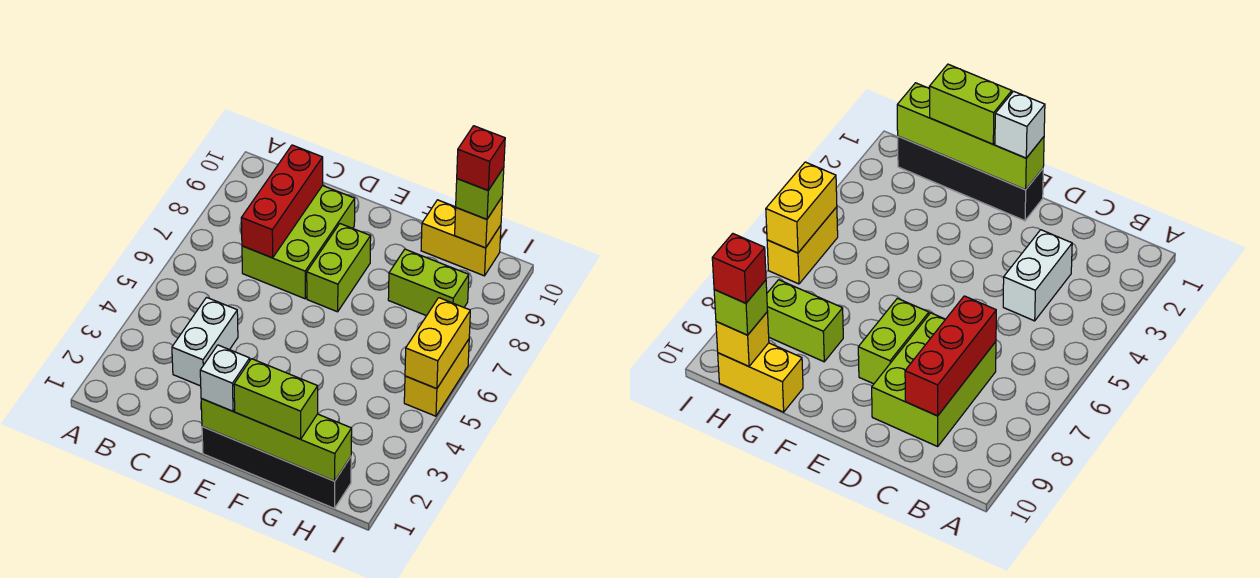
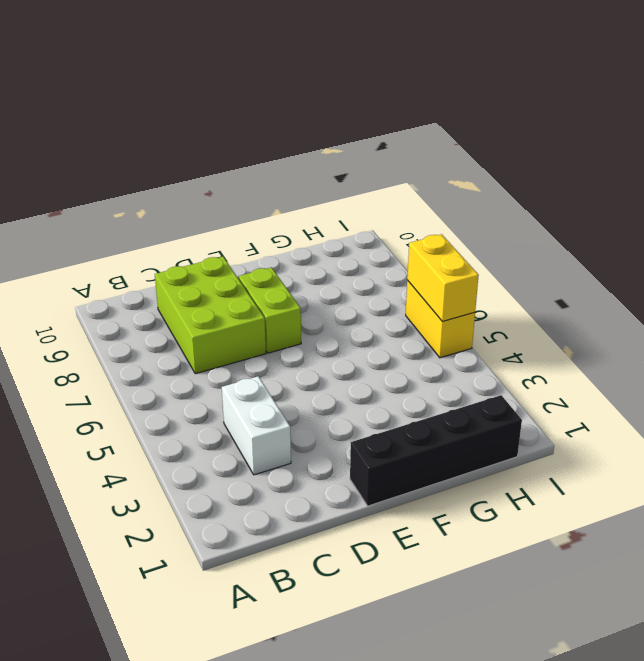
none -> lime brick G8:H8 level 1
none -> yellow brick G10:H10 level 1
none -> red brick C7:C9 level 2

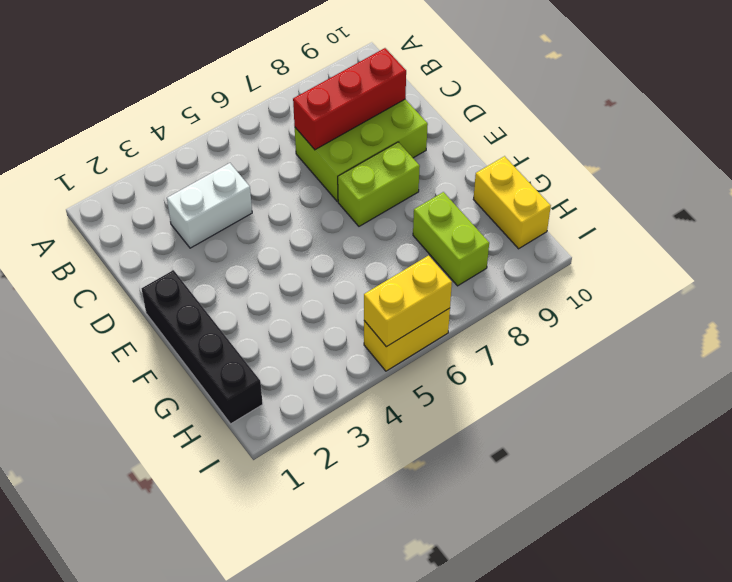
none -> lime brick E1:H1 level 2
none -> yellow brick H10 level 2
none -> white brick E1 level 3

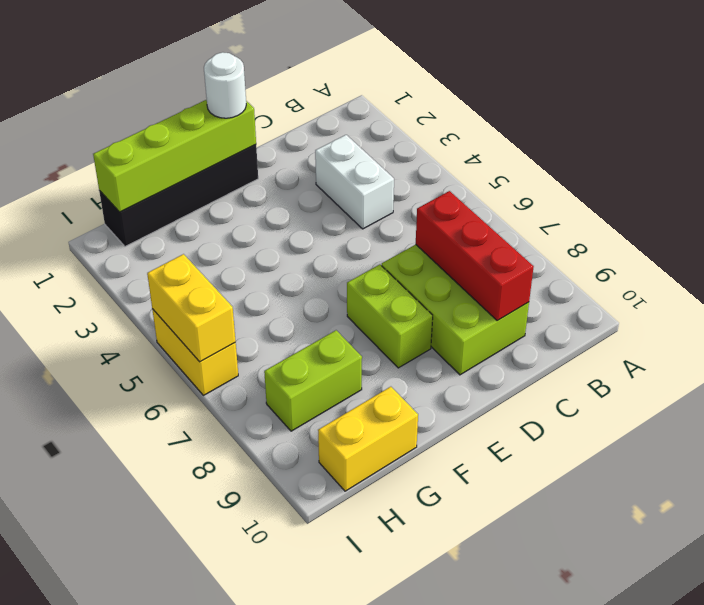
white round brick E1 level 3 -> white brick E1 level 3
none -> yellow brick H10 level 2
none -> lime brick F1:G1 level 3
none -> lime brick H10 level 3

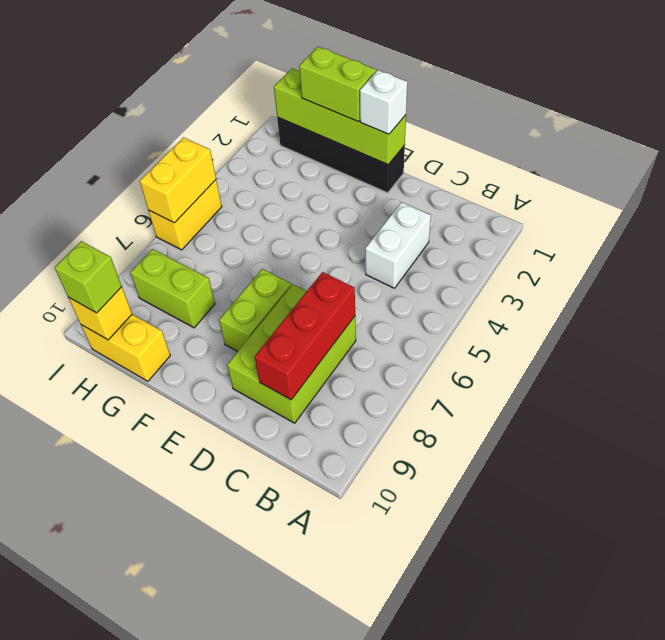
none -> red brick H10 level 4

